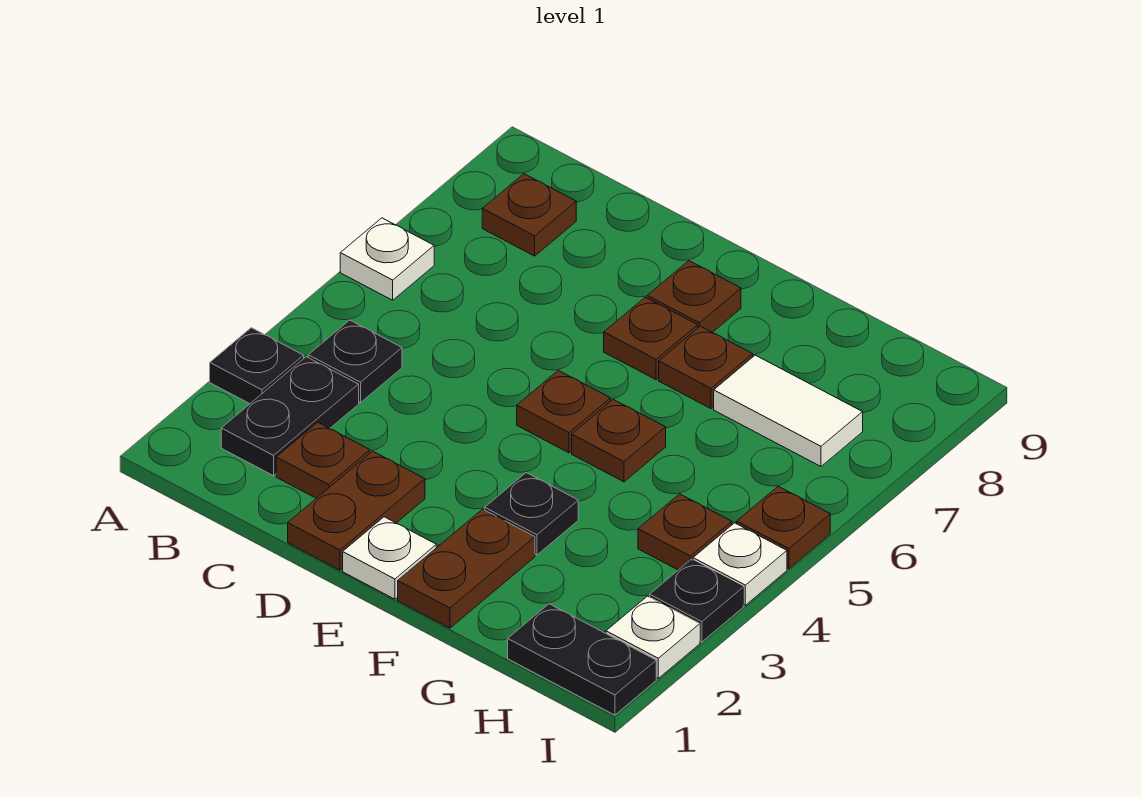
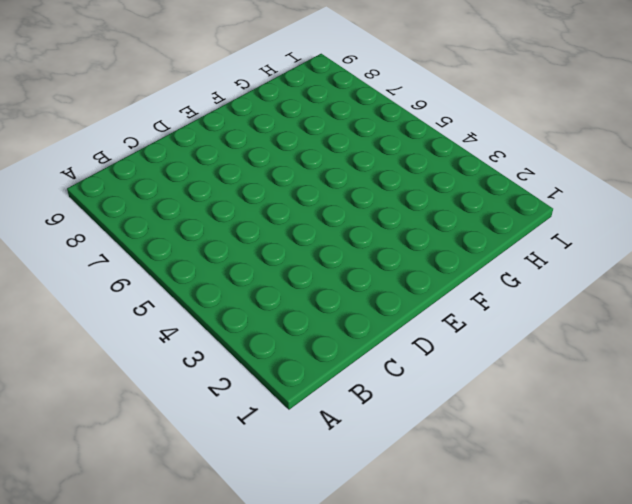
none -> black plate A3 level 1
none -> white plate A6 level 1
none -> black plate B2:B3 level 1

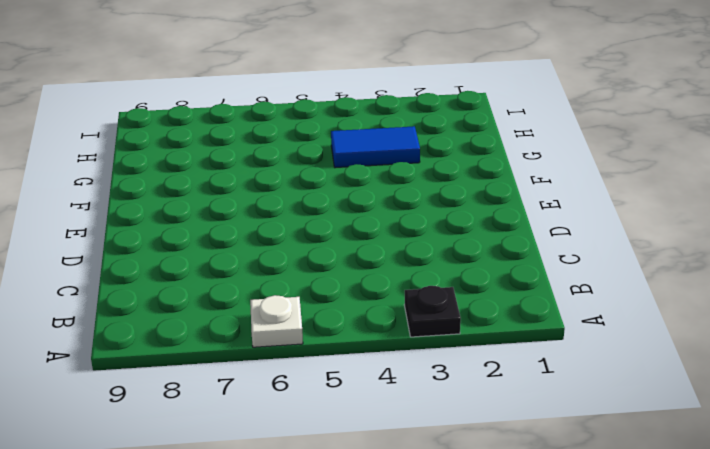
blue tile G3:G4 level 1 -> none
none -> black plate B2:B3 level 1
none -> black plate B4 level 1
none -> brown plate B8 level 1

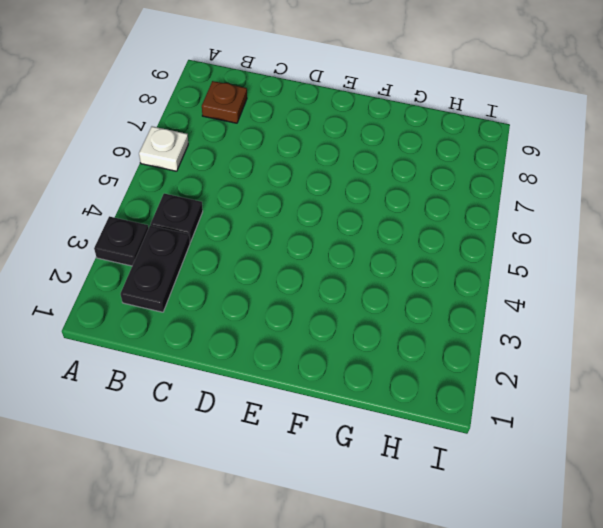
none -> brown plate C2 level 1
none -> brown plate D1:D2 level 1
none -> white plate E1 level 1

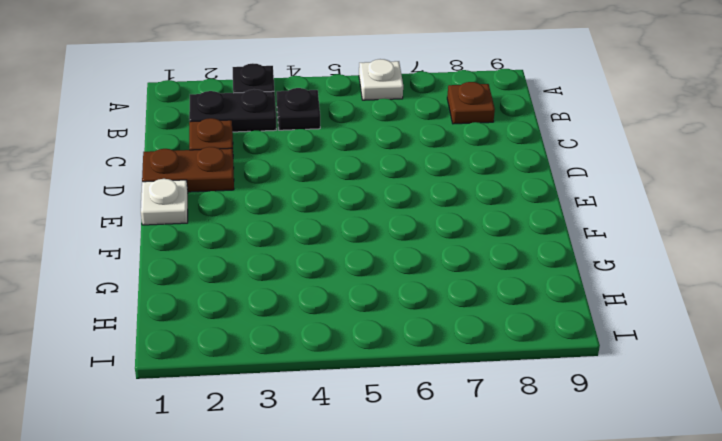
none -> brown plate E5 level 1
none -> brown plate E7 level 1
none -> brown plate E8 level 1

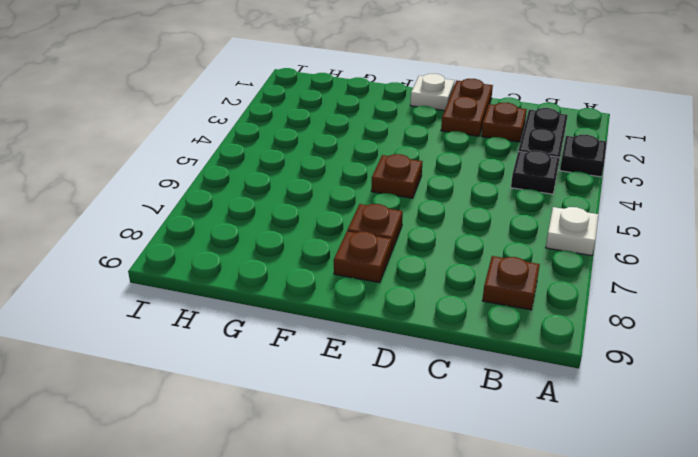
none -> brown plate F1:F2 level 1
none -> black plate F3 level 1
none -> brown plate F5 level 1

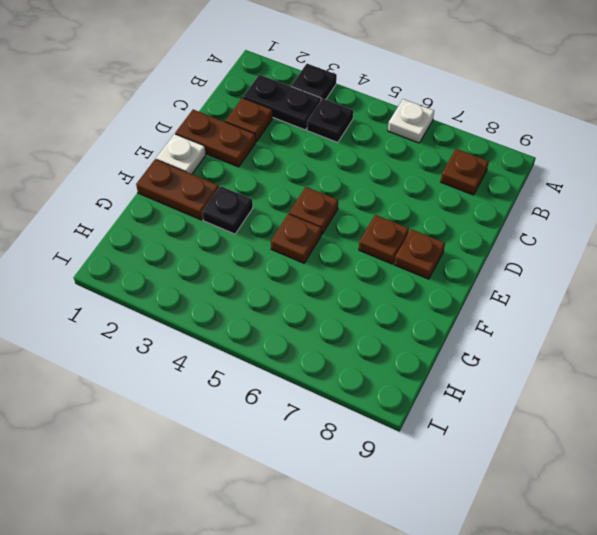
none -> brown plate F7 level 1
none -> white tile G7:H7 level 1
none -> black plate H1:I1 level 1

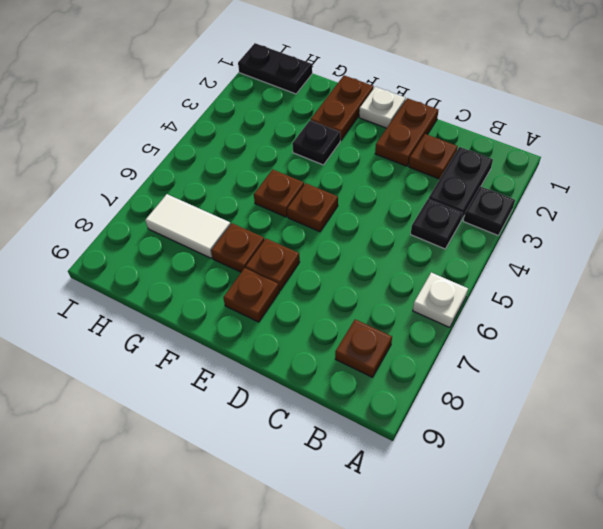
none -> brown plate H4 level 1
none -> white plate I2 level 1
none -> black plate I3 level 1

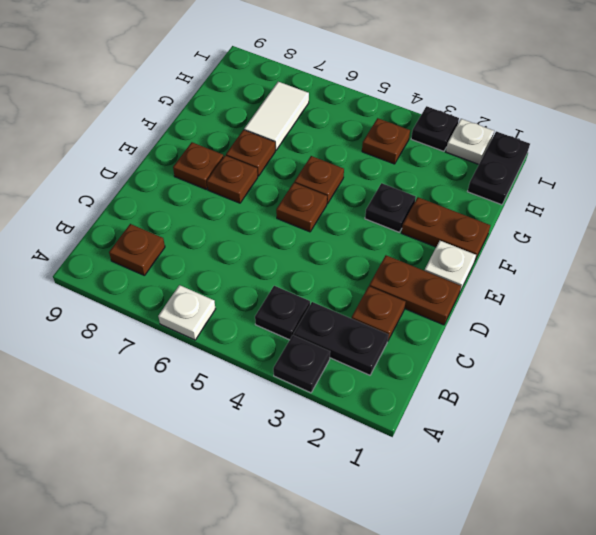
none -> white plate I4 level 1
none -> brown plate I5 level 1

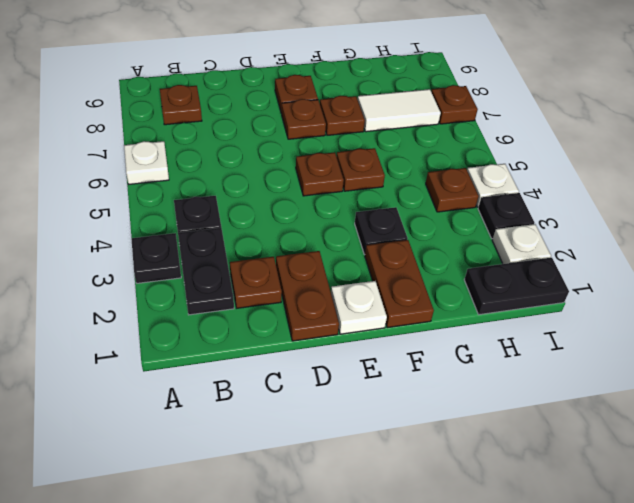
brown plate I7 level 1 -> brown plate I5 level 1

